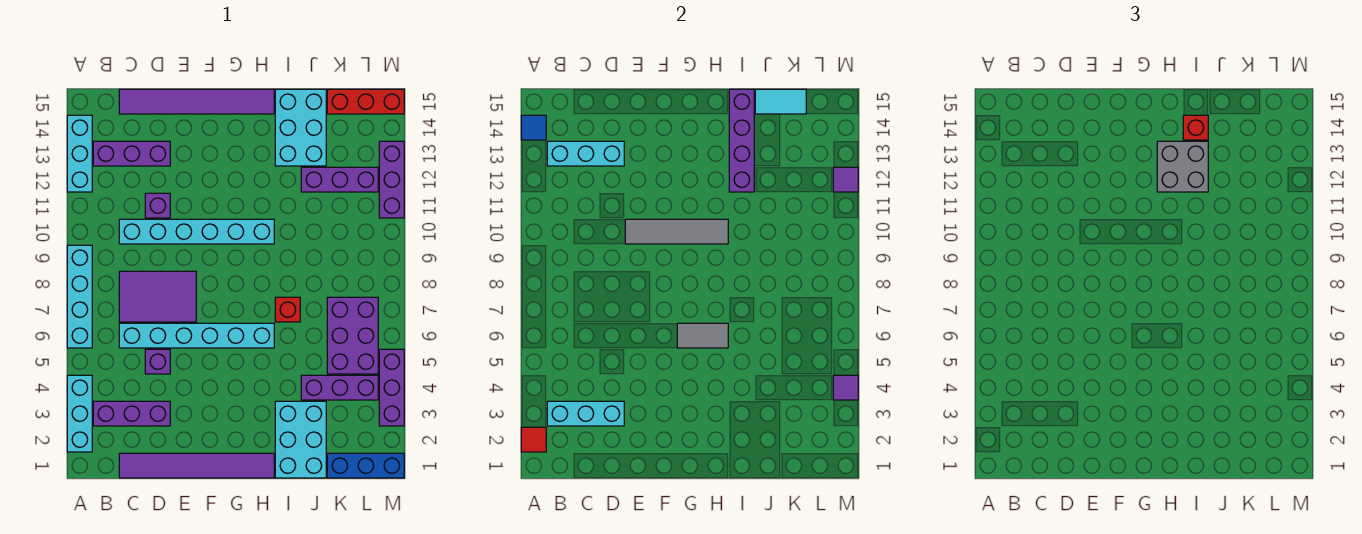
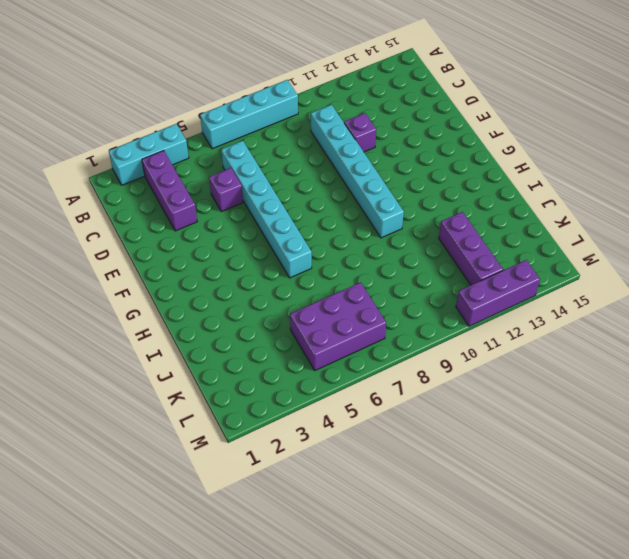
none -> cyan brick A12:A14 level 1
none -> purple brick B13:D13 level 1
none -> purple tile C1:H1 level 1
none -> purple tile C7:E8 level 1

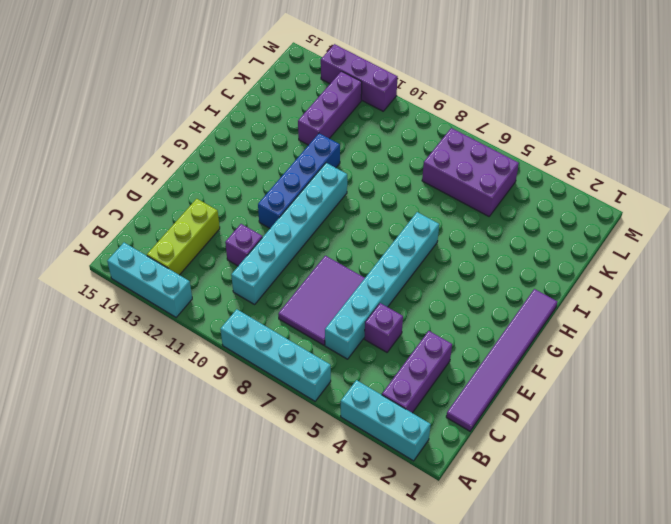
lime brick B13:D13 level 1 -> purple brick B13:D13 level 1
blue brick F11:I11 level 1 -> none
none -> purple tile C15:H15 level 1
none -> cyan brick I1:J3 level 1
none -> red brick I7 level 1
none -> cyan brick I13:J15 level 1

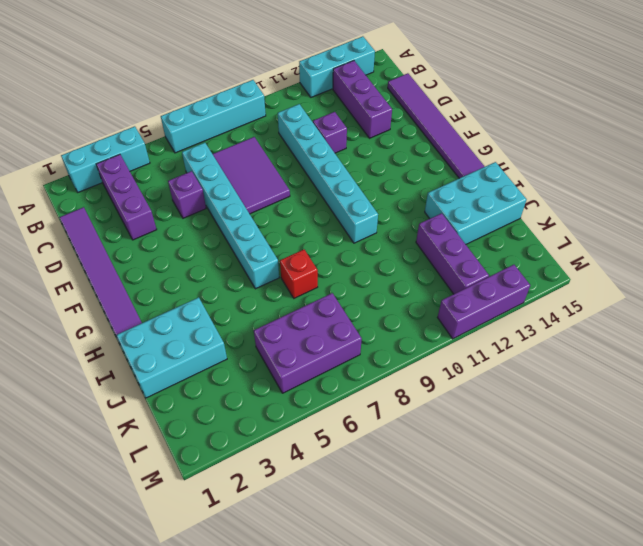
none -> purple brick J4:L4 level 1
none -> blue brick K1:M1 level 1
none -> red brick K15:M15 level 1
none -> purple brick M3:M5 level 1

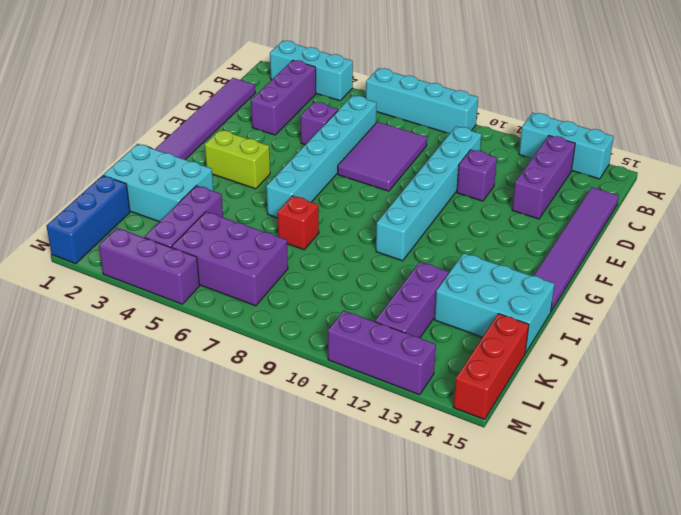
lime brick G3:G4 level 1 -> none
none -> red tile A2 level 2
none -> blue tile A14 level 2
none -> cyan brick B3:D3 level 2
none -> cyan brick B13:D13 level 2

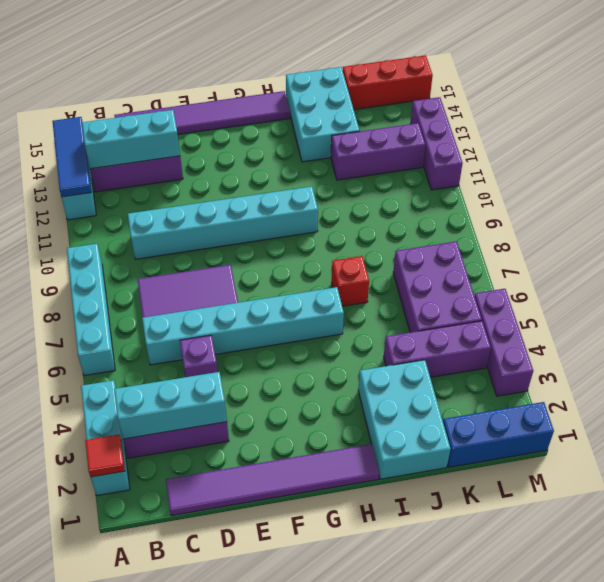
blue tile A12:A14 level 2 -> blue tile A14 level 2
none -> purple brick D11 level 1
none -> grey tile E10:H10 level 2
none -> grey tile G6:H6 level 2
none -> purple brick I12:I15 level 2

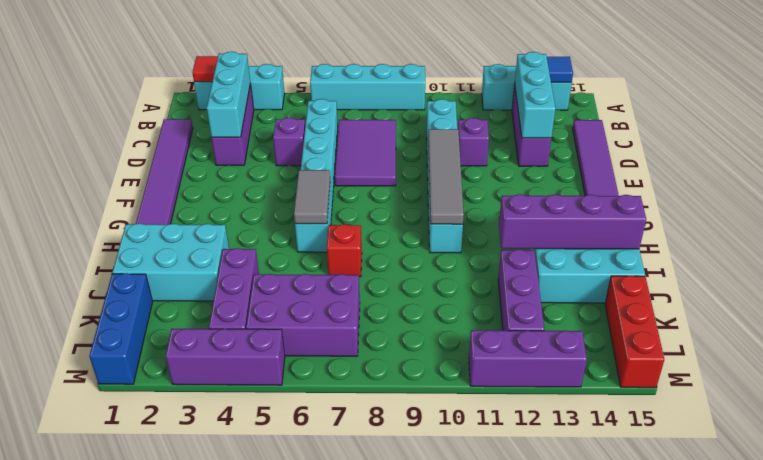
none -> cyan tile J15:K15 level 2
none -> purple tile M4 level 2
none -> purple tile M12 level 2
none -> grey brick H12:I13 level 3

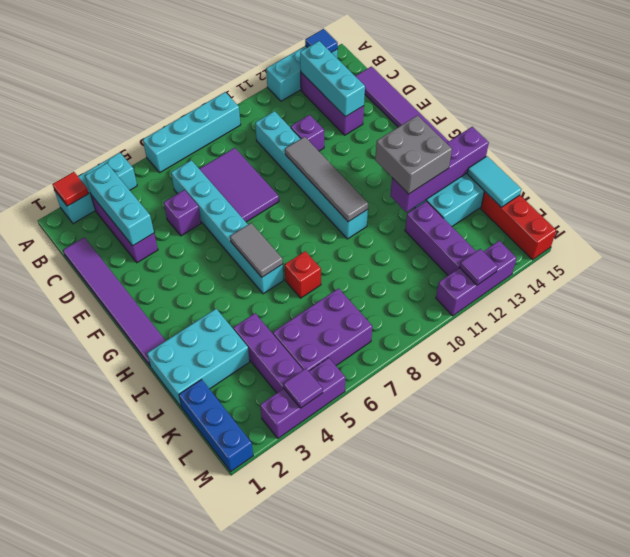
none -> red brick I14 level 3

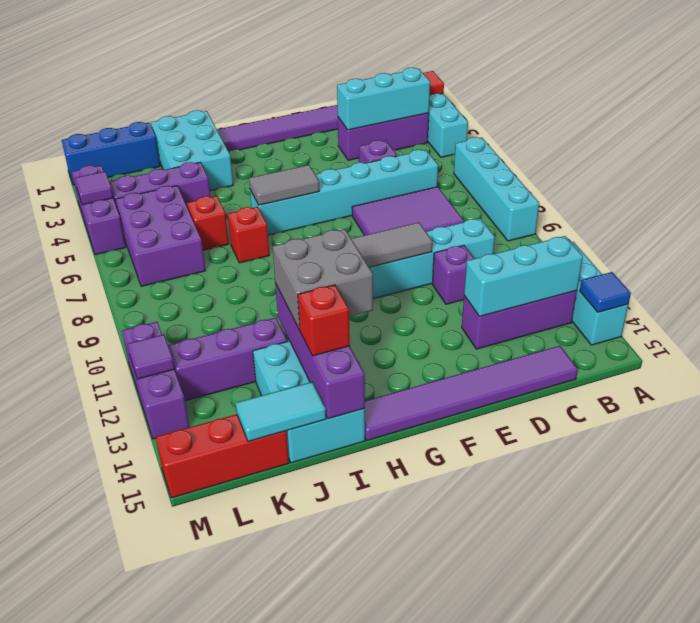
red brick J6 level 1 -> none

